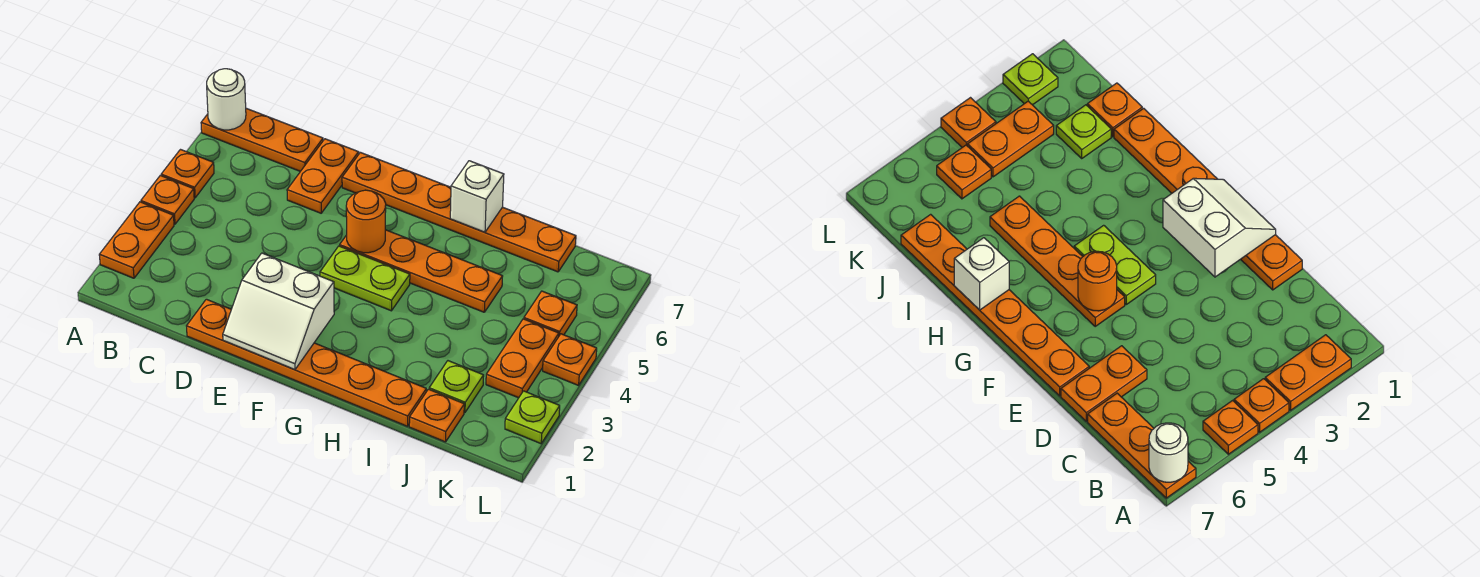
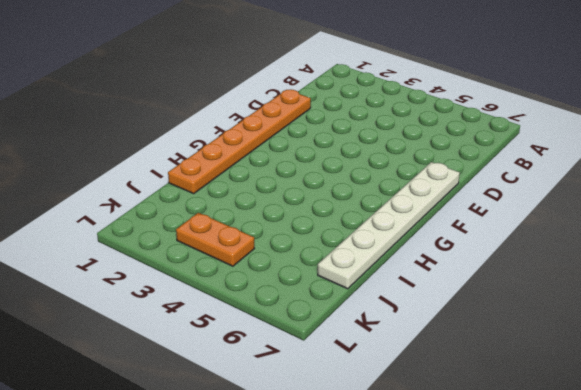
white plate E7:J7 level 1 -> orange plate E7:J7 level 1
none -> orange plate A2:A3 level 1
none -> orange plate A4 level 1
none -> orange plate A5 level 1

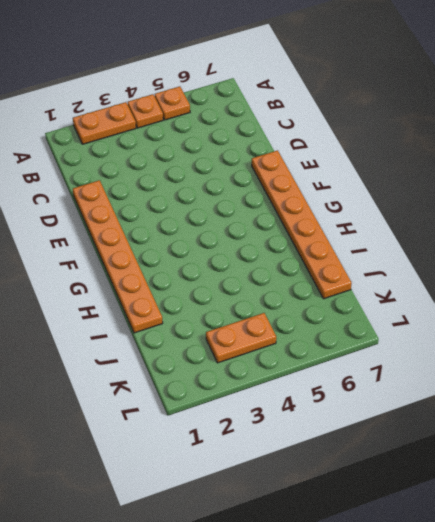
none -> orange plate A7:C7 level 1
none -> orange plate D6:D7 level 1
none -> lime plate F4:G4 level 1

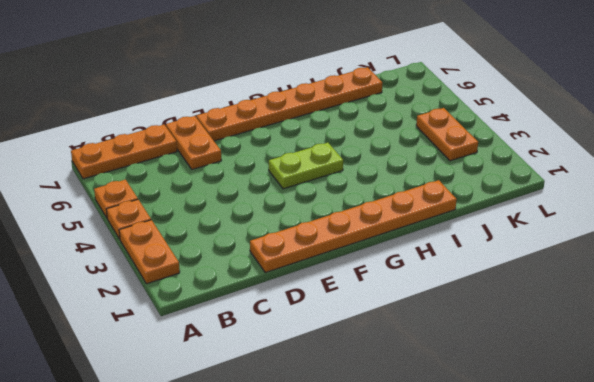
none -> orange plate F5:I5 level 1
none -> orange plate J1 level 1
none -> lime plate J2 level 1

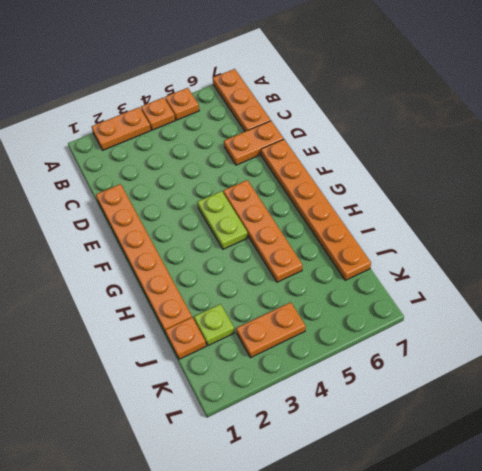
none -> orange plate K5 level 1
none -> lime plate L2 level 1
none -> orange plate L4 level 1

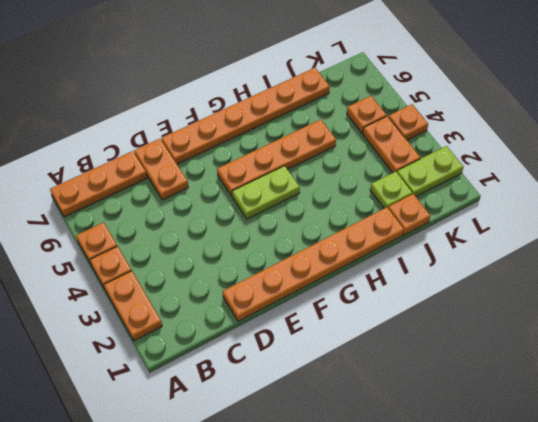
lime plate K2:L2 level 1 -> lime plate L2 level 1
none -> white round brick A7 level 2
none -> white slope E1:F2 level 2 top 2
none -> orange round brick F5 level 2

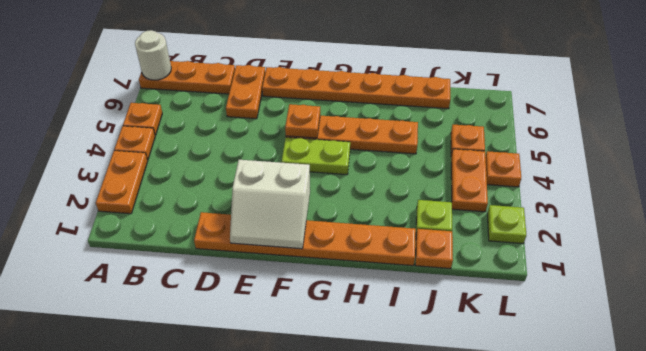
orange plate F5 level 2 -> orange round brick F5 level 2
none -> white brick H7 level 2

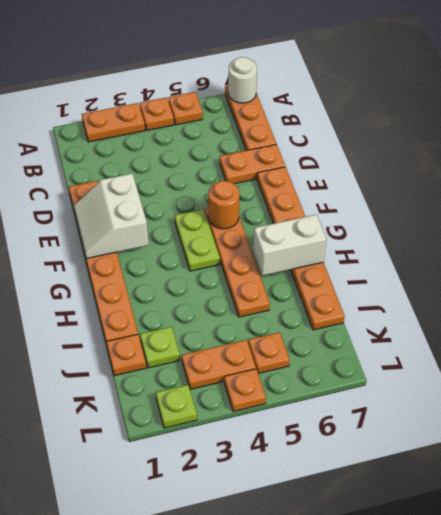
white brick H6:H7 level 2 -> white brick H7 level 2

